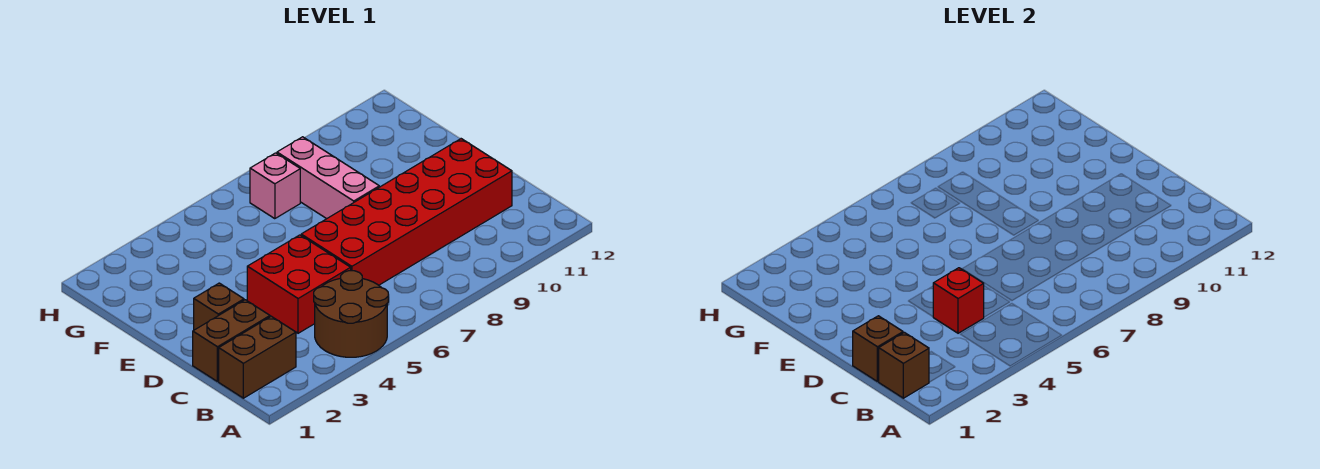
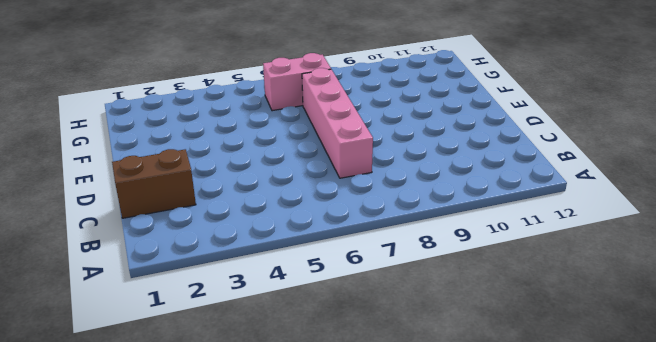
pink brick C7:F7 level 1 -> red brick C6:D11 level 1
pink brick G6:G7 level 1 -> pink brick G7 level 1
none -> brown round brick A4:B5 level 1
none -> brown brick B1:B2 level 1

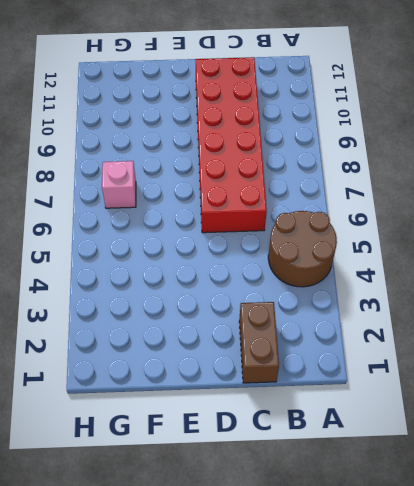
none -> brown brick B1:B2 level 1
none -> red brick C4:D5 level 1

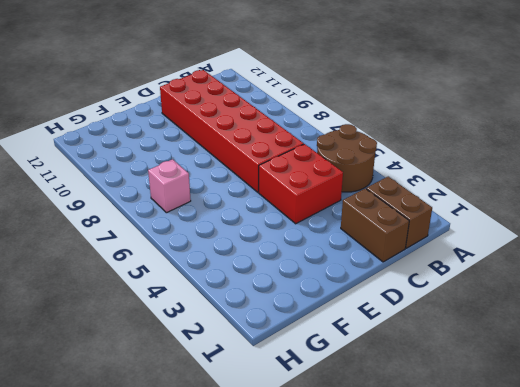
none -> brown brick D2 level 1
none -> pink brick E8:G8 level 1

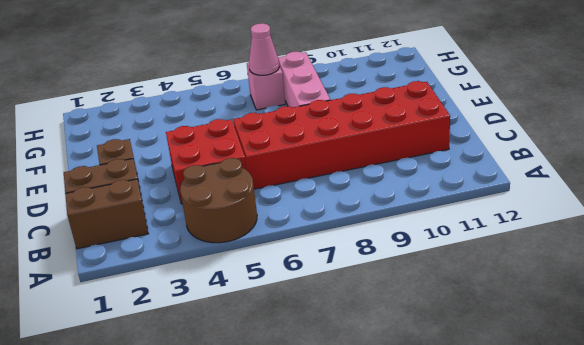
pink cone G7 level 2 -> none
none -> brown brick B1 level 2
none -> brown brick C1 level 2

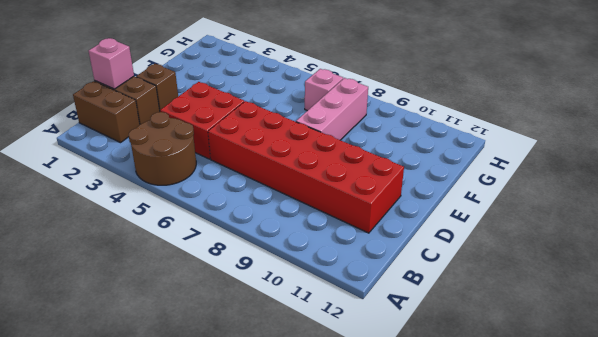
pink brick C1 level 2 -> brown brick C1 level 2
none -> brown brick B1 level 2
none -> red brick C4 level 2

